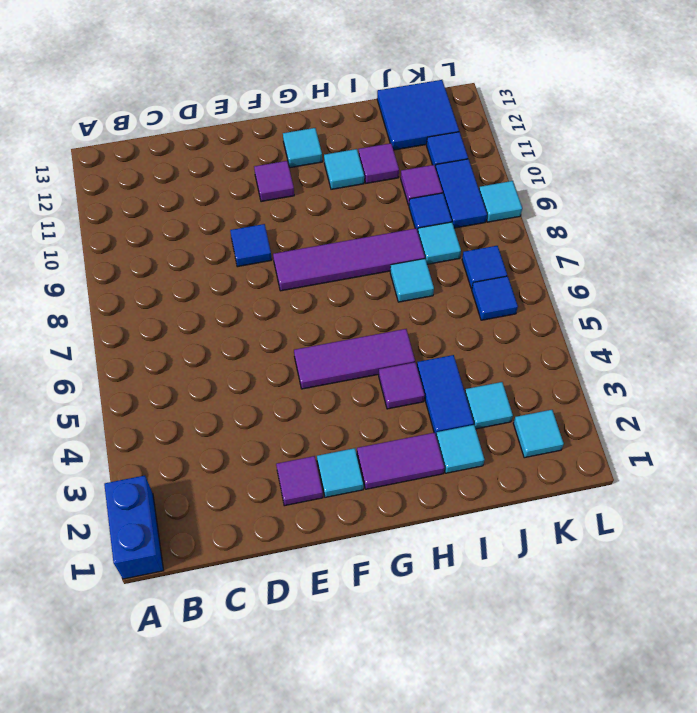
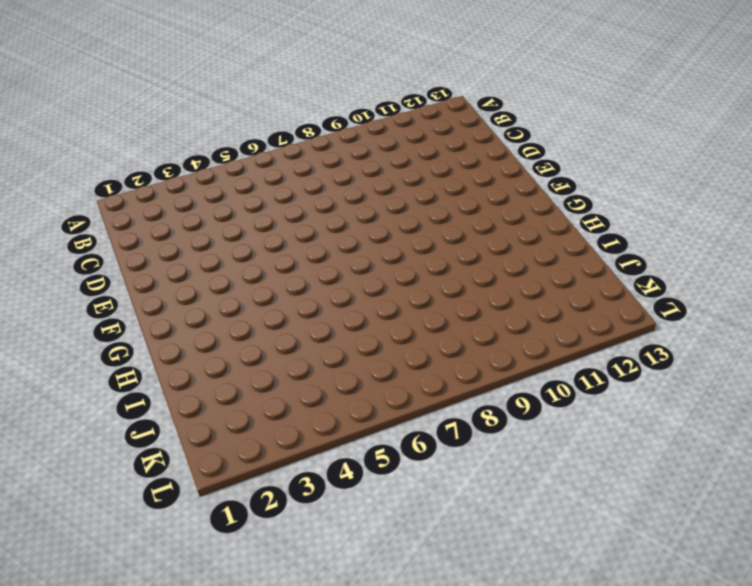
none -> blue brick A1:A2 level 1
none -> purple tile E2 level 1
none -> blue tile E9 level 1

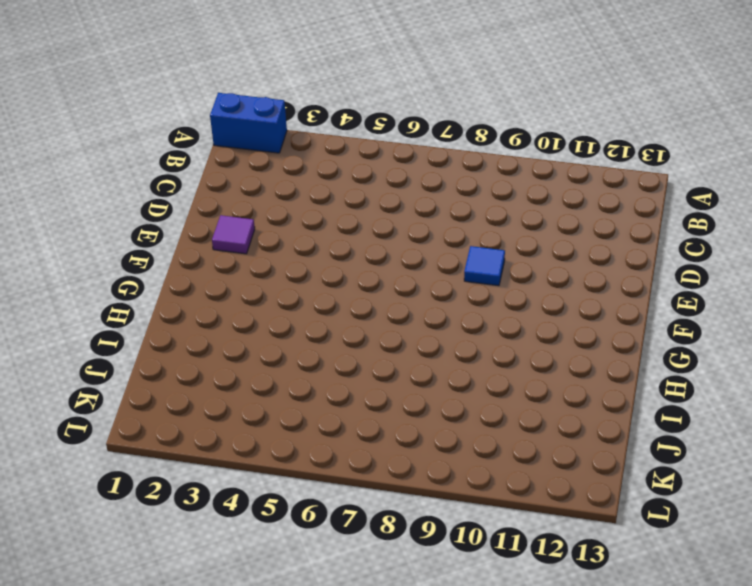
none -> cyan tile F2 level 1
none -> purple tile F5:H5 level 1
none -> purple tile F8:I8 level 1

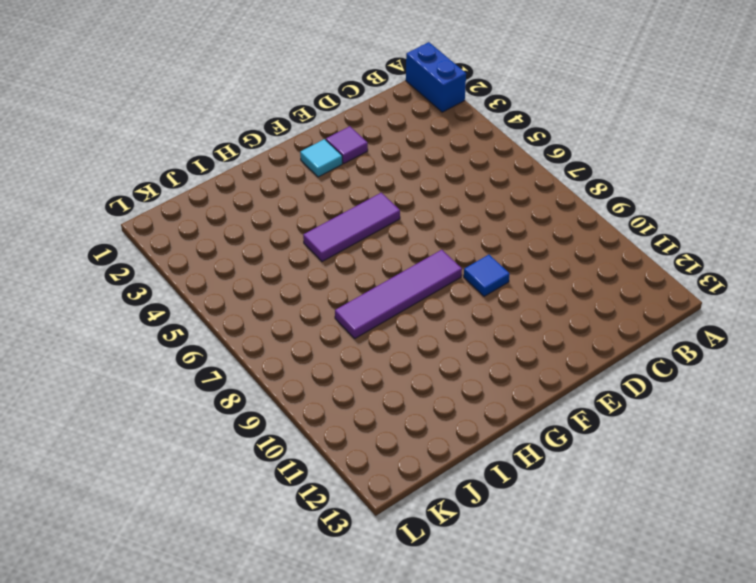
none -> purple tile F11 level 1
none -> purple tile G2:H2 level 1
none -> cyan tile G12 level 1

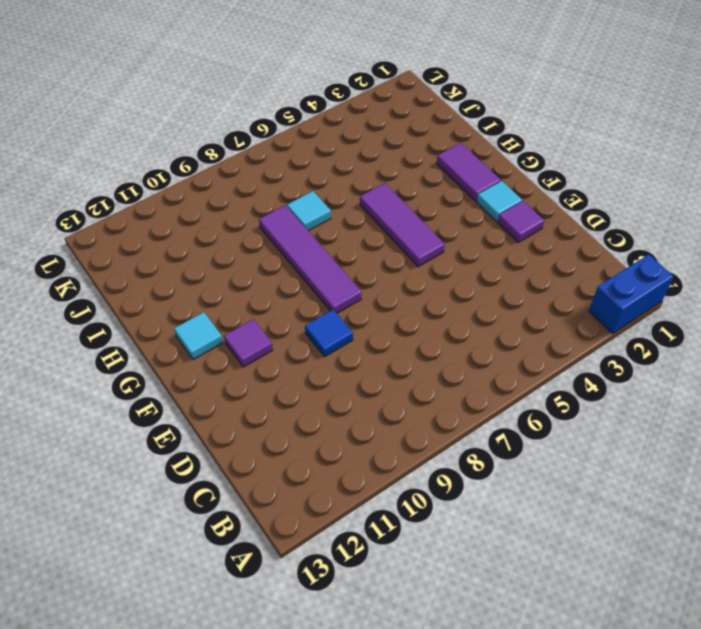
none -> purple tile H4 level 1
none -> cyan tile H11 level 1
none -> cyan tile I2 level 1

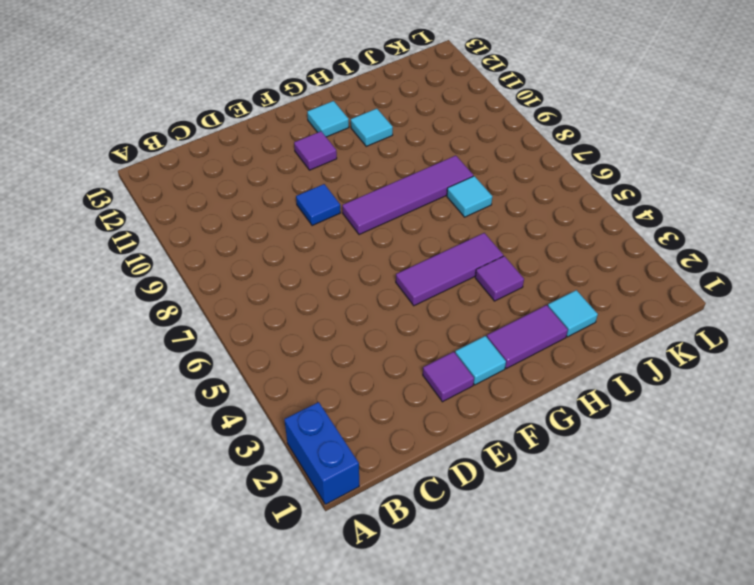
none -> blue tile I3:I4 level 1
none -> purple tile I11 level 1
none -> cyan tile J3 level 1

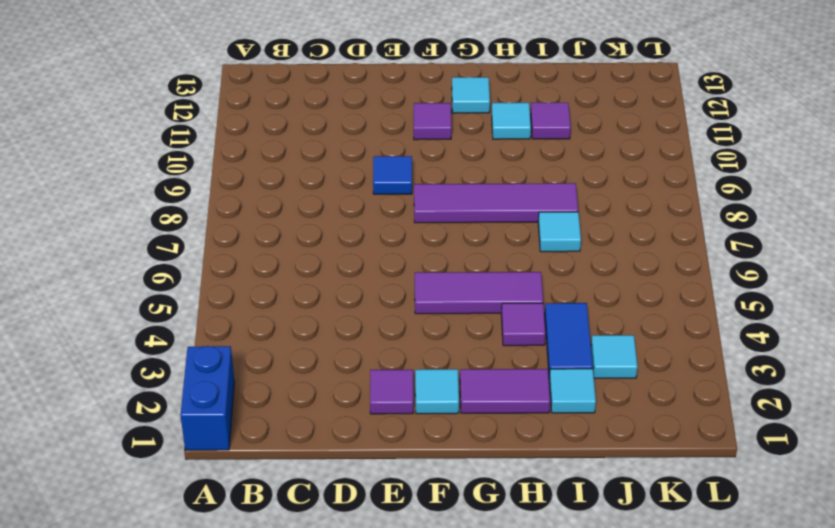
none -> cyan tile J8 level 1
none -> blue tile J9 level 1
none -> purple tile J10 level 1

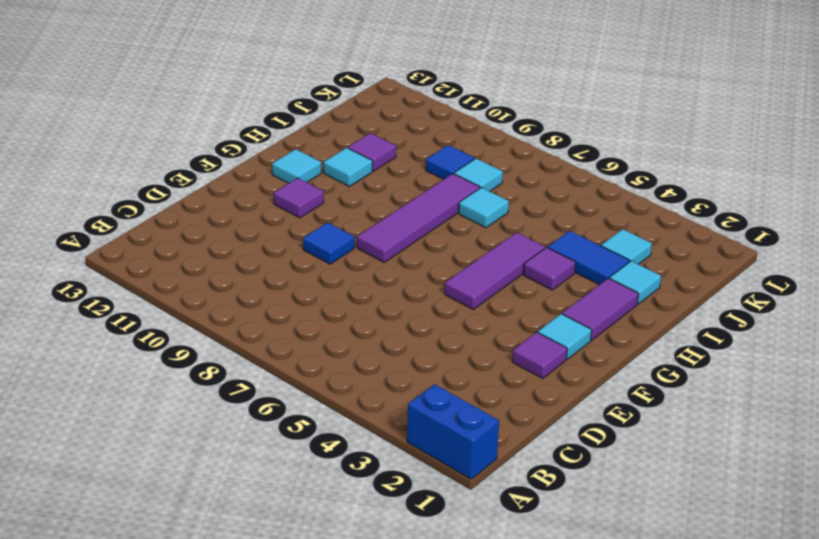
none -> purple tile J10 level 1
none -> blue tile J12:K13 level 1
none -> cyan tile K2 level 1

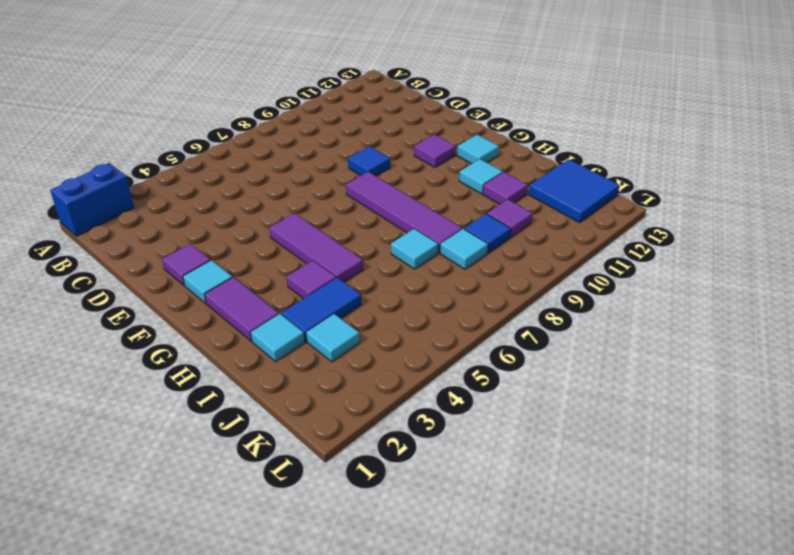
none -> cyan tile K2 level 1
none -> blue tile K6 level 1
none -> blue tile K7 level 1

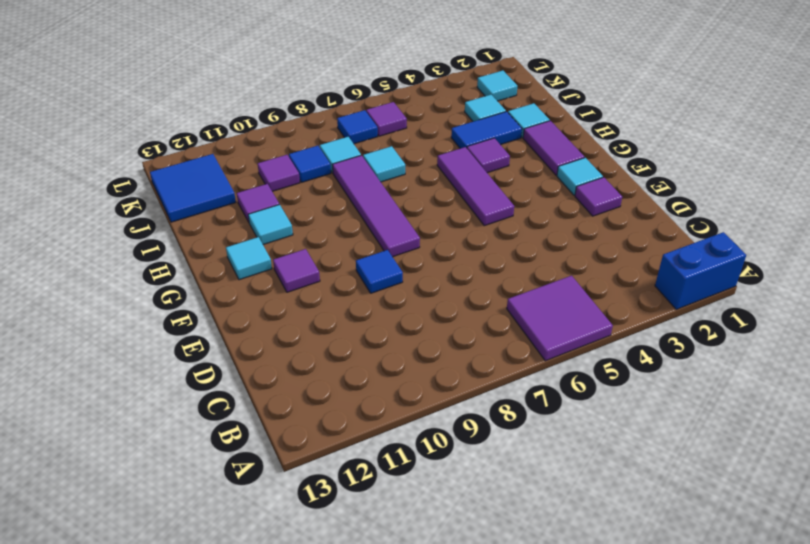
purple tile A5:B6 level 1 -> none
purple tile K6 level 1 -> blue tile K6 level 1
none -> blue tile K9:K10 level 1
none -> blue tile K11 level 1
none -> cyan tile L9 level 1

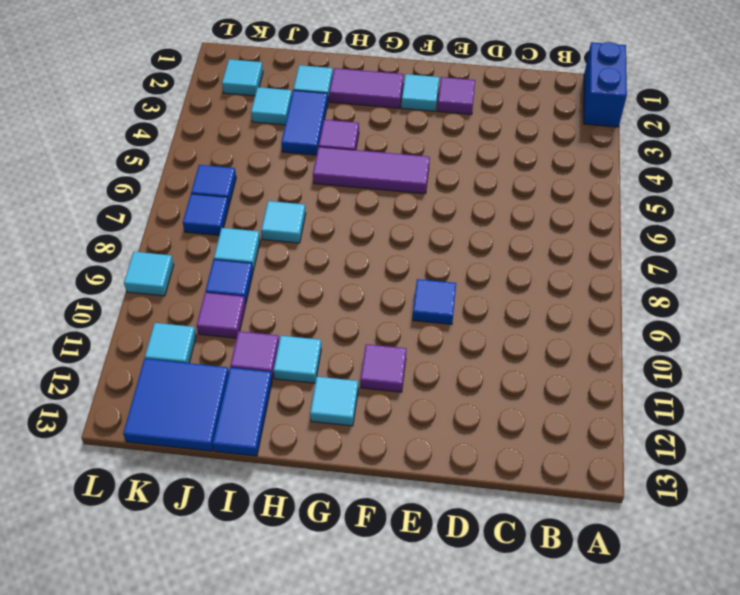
blue tile I12:I13 level 1 -> blue tile K9:K10 level 1
cyan tile K11 level 1 -> blue tile K11 level 1
none -> purple tile F8:I8 level 1

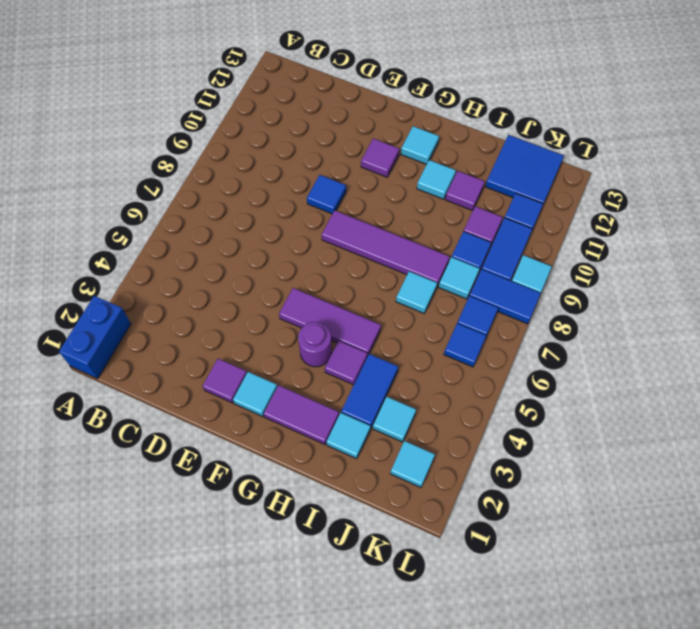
purple round brick G4 level 1 -> none
blue tile K8:L8 level 1 -> none

